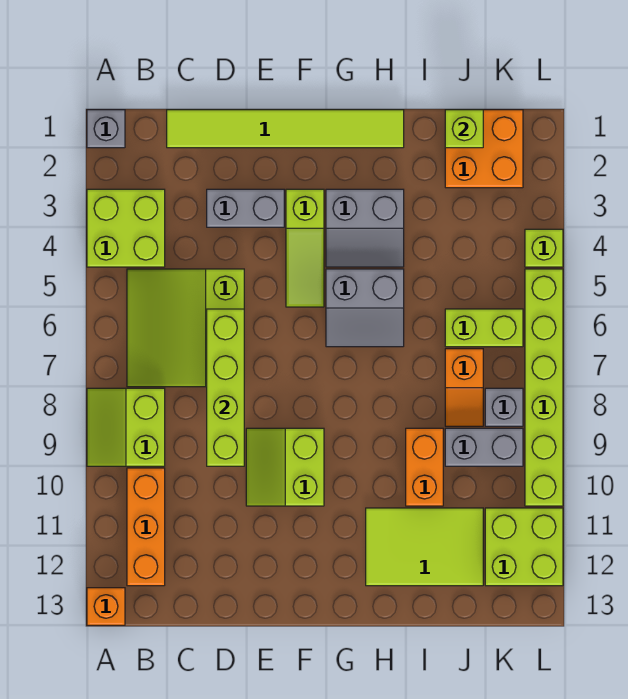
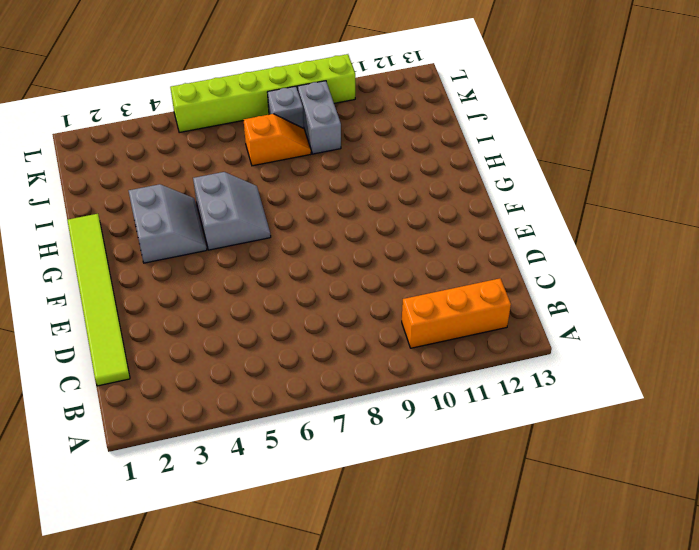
none -> grey brick A1 level 1
none -> lime brick A3:B4 level 1
none -> lime slope A8:B9 level 1 top B

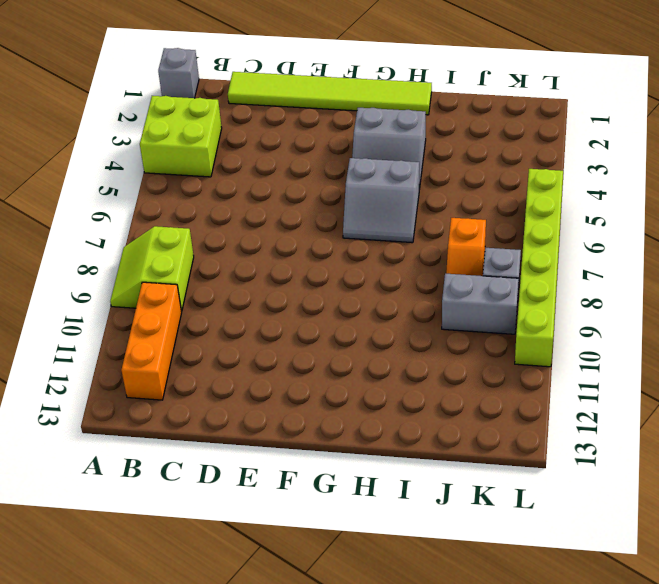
none -> orange brick A13 level 1
none -> lime slope B5:D7 level 1 top D
none -> grey brick D3:E3 level 1

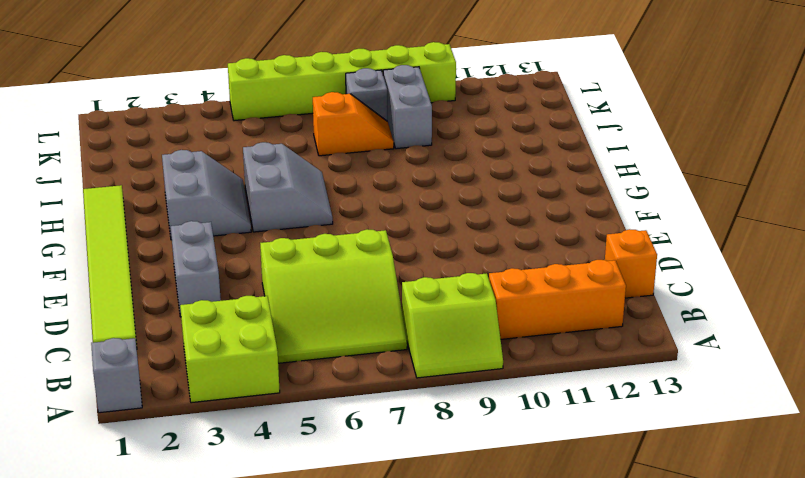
orange brick C13 level 1 -> orange brick A13 level 1
none -> lime slope E9:F10 level 1 top F
none -> lime slope F3:F5 level 1 top 3
none -> lime tile H11:J12 level 1

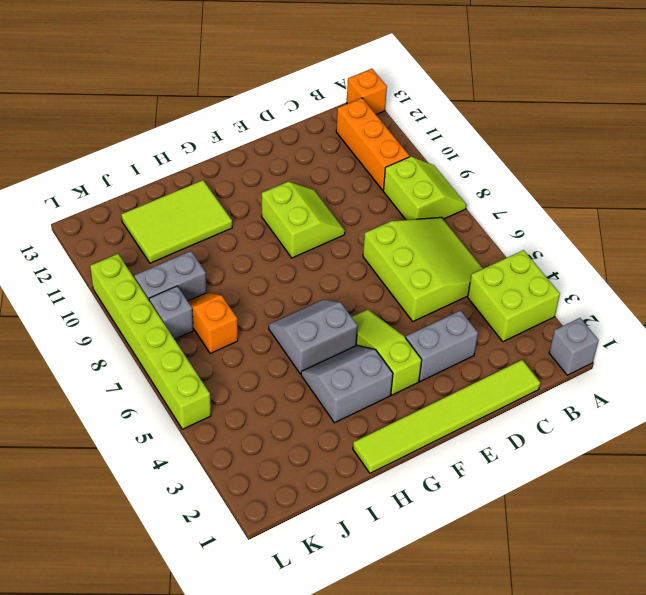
none -> orange brick I9:I10 level 1
none -> orange brick J1:K2 level 1
none -> lime brick J6:K6 level 1

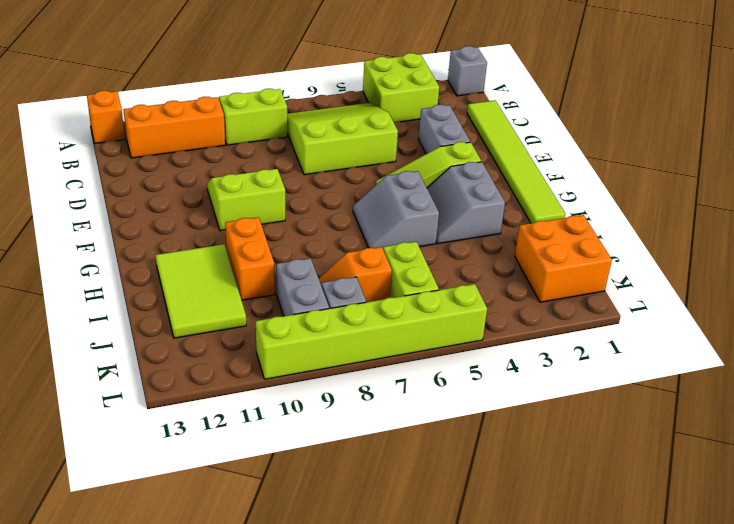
orange brick H10:I10 level 1 -> orange brick I9:I10 level 1
none -> lime brick K11:L12 level 1
none -> lime brick L4 level 1
none -> lime brick D6:D9 level 2

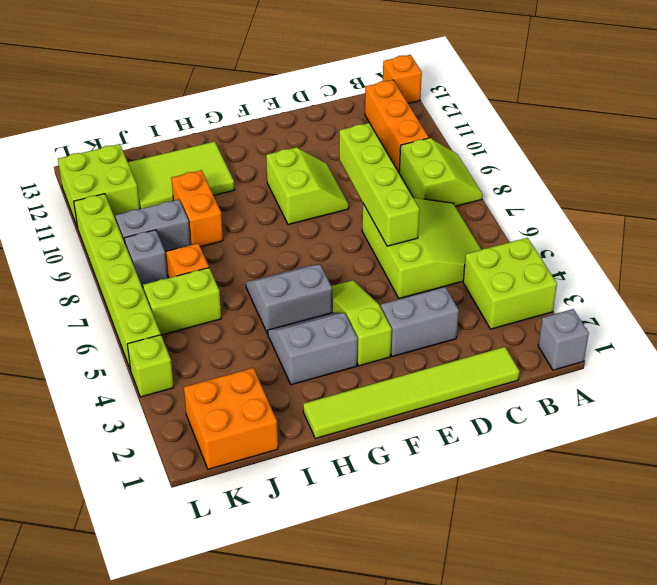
none -> lime brick J1 level 2

